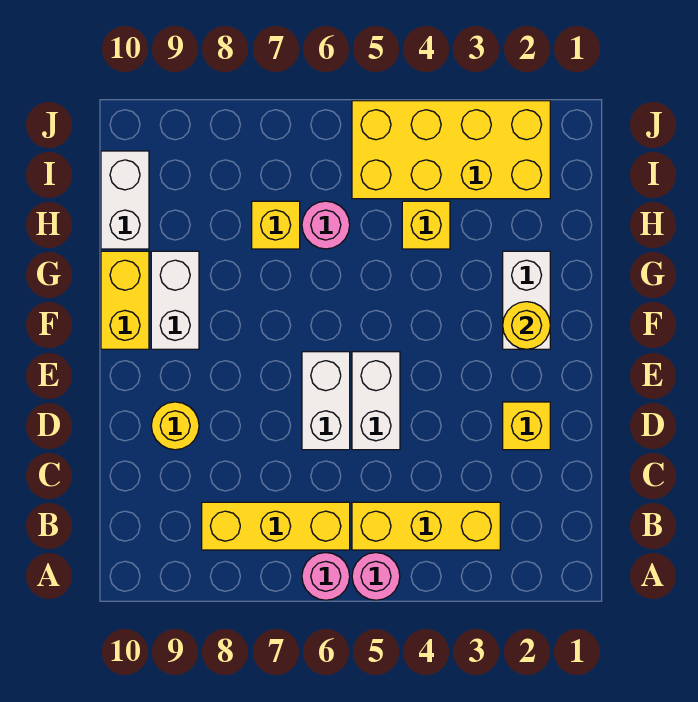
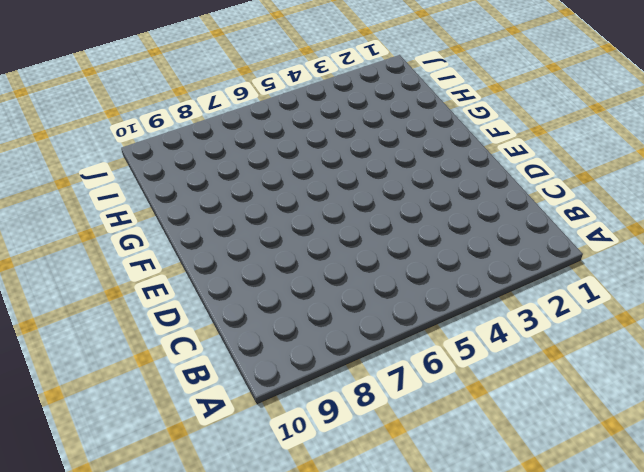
none -> pink round brick A5 level 1
none -> pink round brick A6 level 1
none -> yellow brick B3:B5 level 1

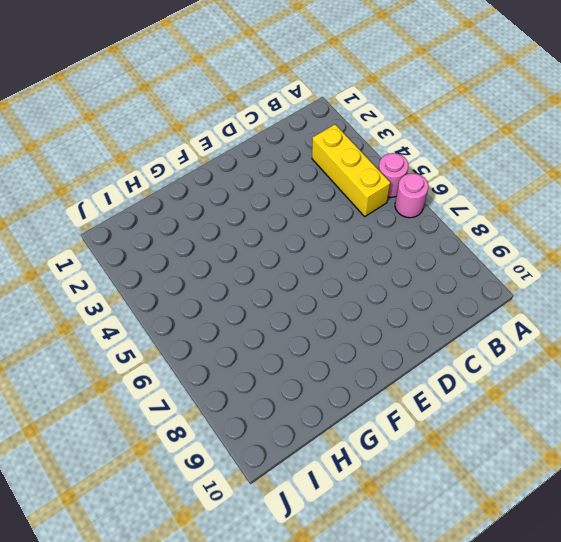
none -> yellow brick B6:B8 level 1
none -> yellow brick D2 level 1
none -> white brick D5:E5 level 1

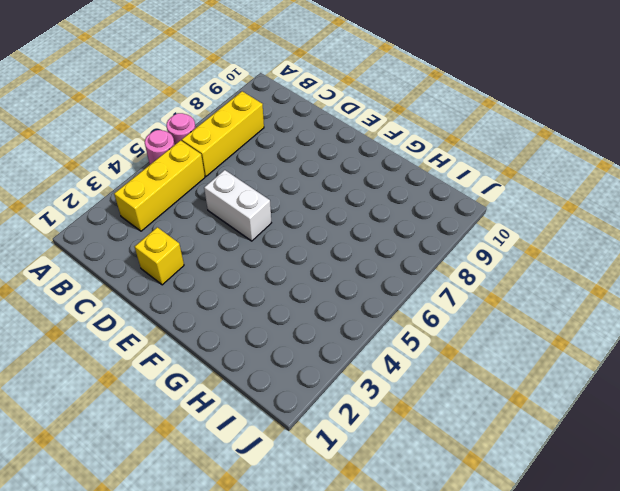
none -> white brick D6:E6 level 1
none -> yellow round brick D9 level 1
none -> white brick F2:G2 level 1

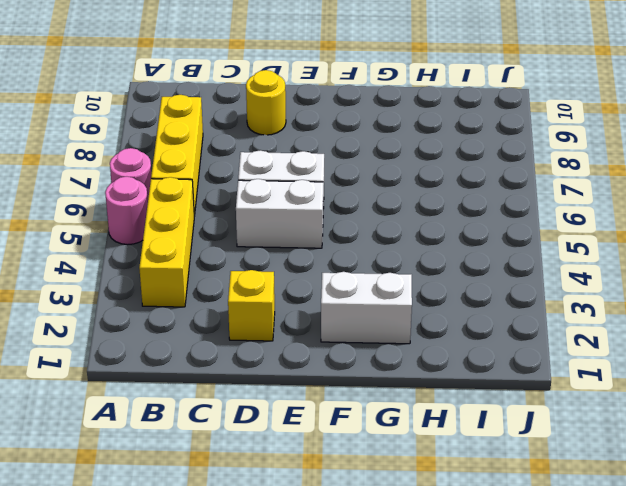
none -> white brick F9:G9 level 1
none -> yellow brick F10:G10 level 1
none -> yellow brick H4 level 1

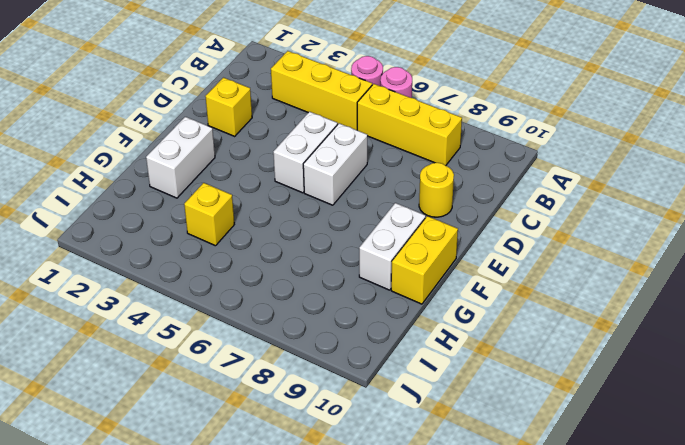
none -> pink round brick H6 level 1
none -> yellow brick H7 level 1
none -> white brick H10:I10 level 1

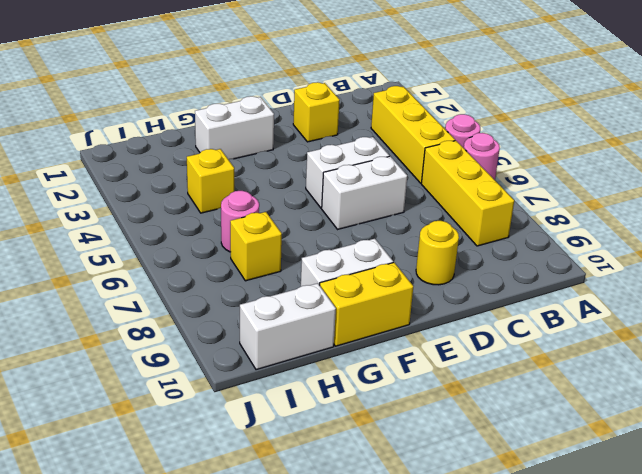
none -> yellow brick I2:J5 level 1
none -> yellow round brick F2 level 2

